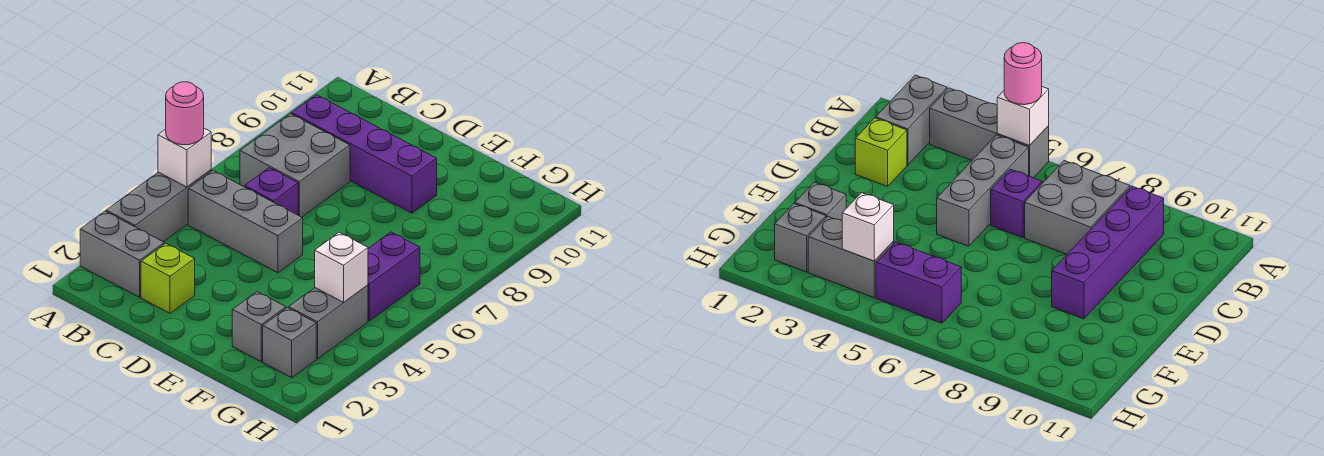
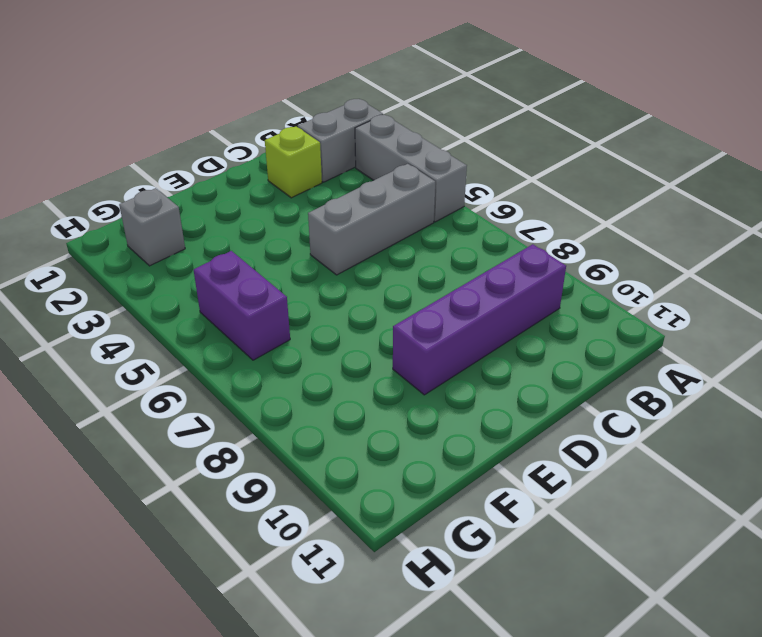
none -> grey brick B7:C8 level 1
none -> purple brick C6 level 1
none -> grey brick F2 level 1

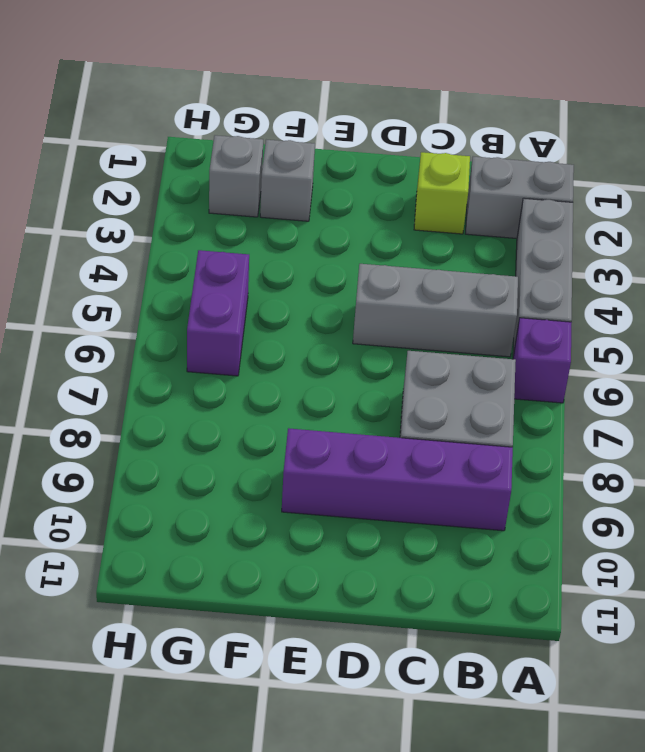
purple brick A6 level 1 -> purple brick C6 level 1
none -> grey brick G3:G4 level 1
none -> white brick A5 level 2
none -> white brick G4 level 2

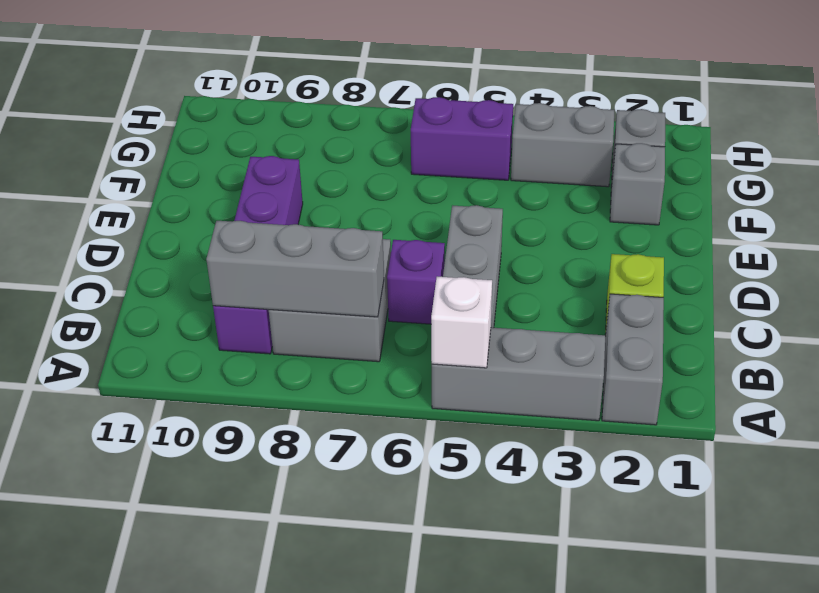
grey brick B7:B9 level 2 -> none
none -> white brick G4 level 2
none -> pink round brick A5 level 3

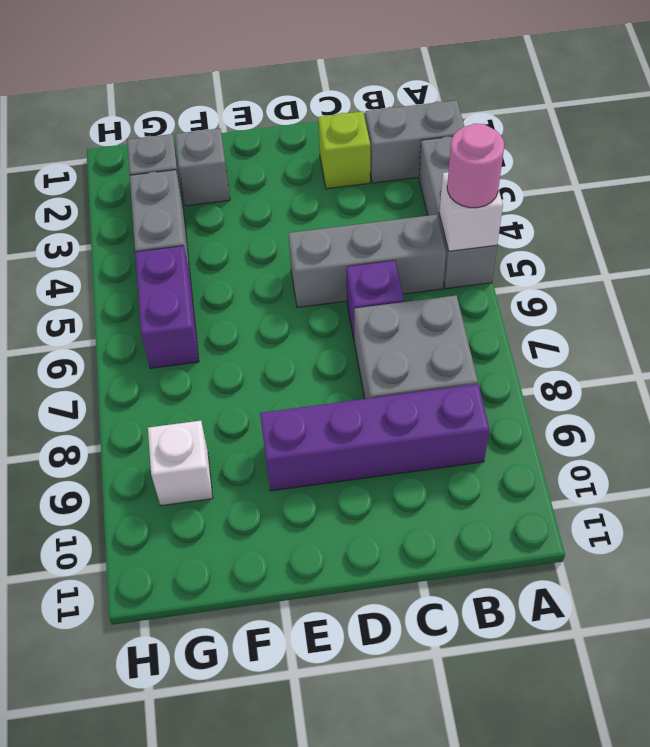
white brick G9 level 1 -> white brick G4 level 2

